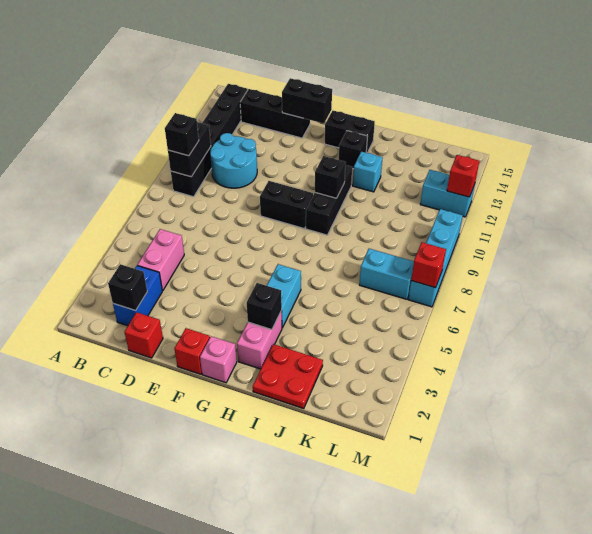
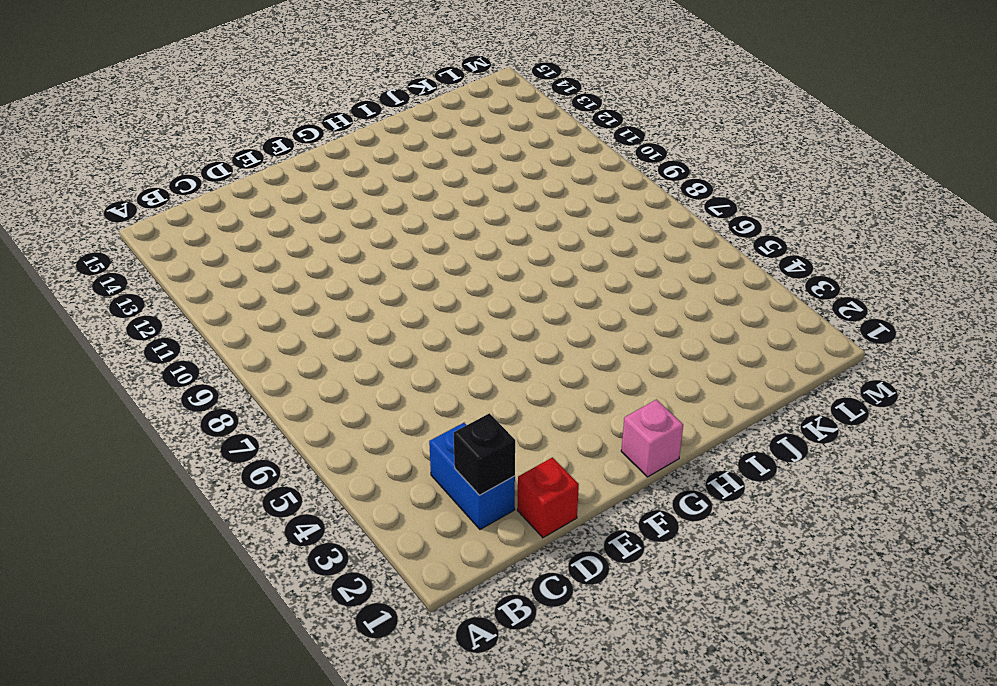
none -> black brick B9:B14 level 1
none -> pink brick C4:C5 level 1
none -> cyan round brick C10:D11 level 1

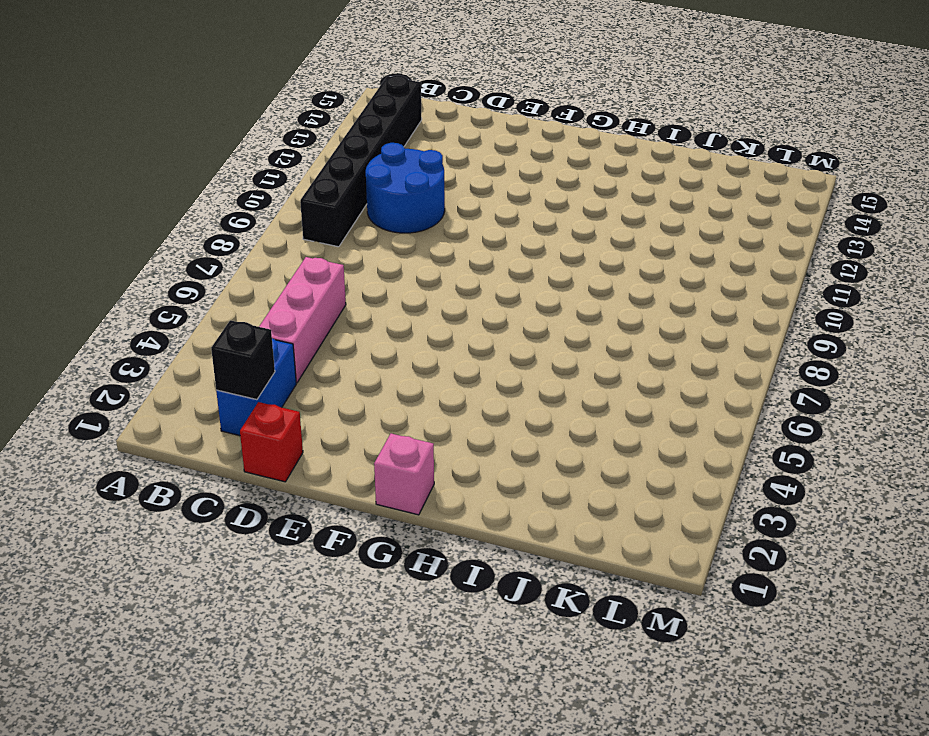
pink brick C4:C6 level 1 -> pink brick C4:C5 level 1
blue round brick C10:D11 level 1 -> cyan round brick C10:D11 level 1
none -> black brick C14:E14 level 1
none -> red brick F1 level 1
none -> black brick F9:G9 level 1

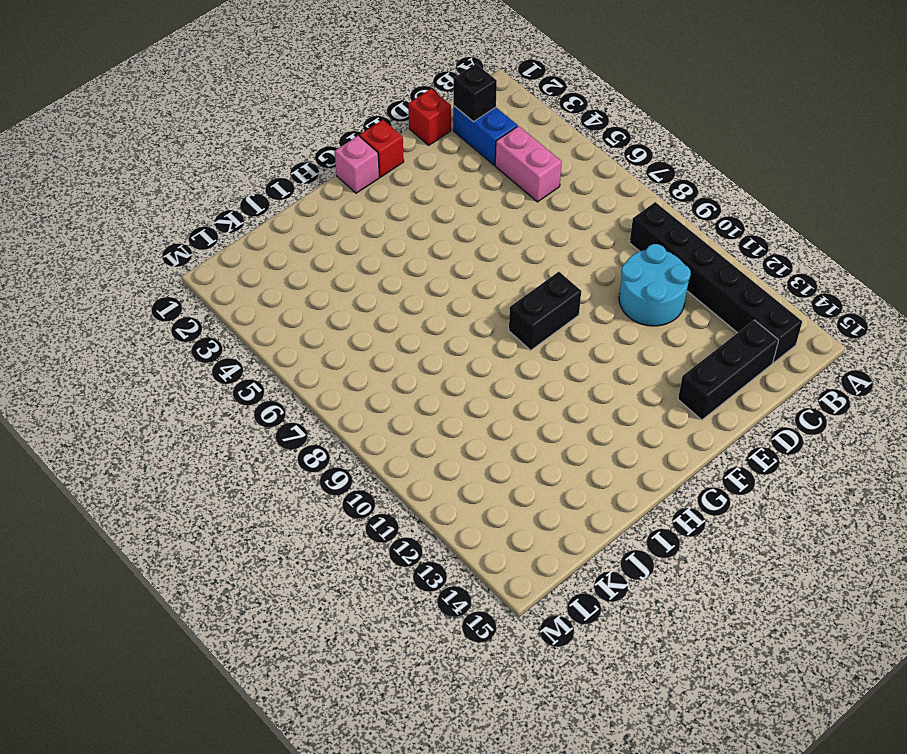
none -> black brick G14:H14 level 1
none -> pink brick H2:H3 level 1
none -> cyan brick H4:H5 level 1

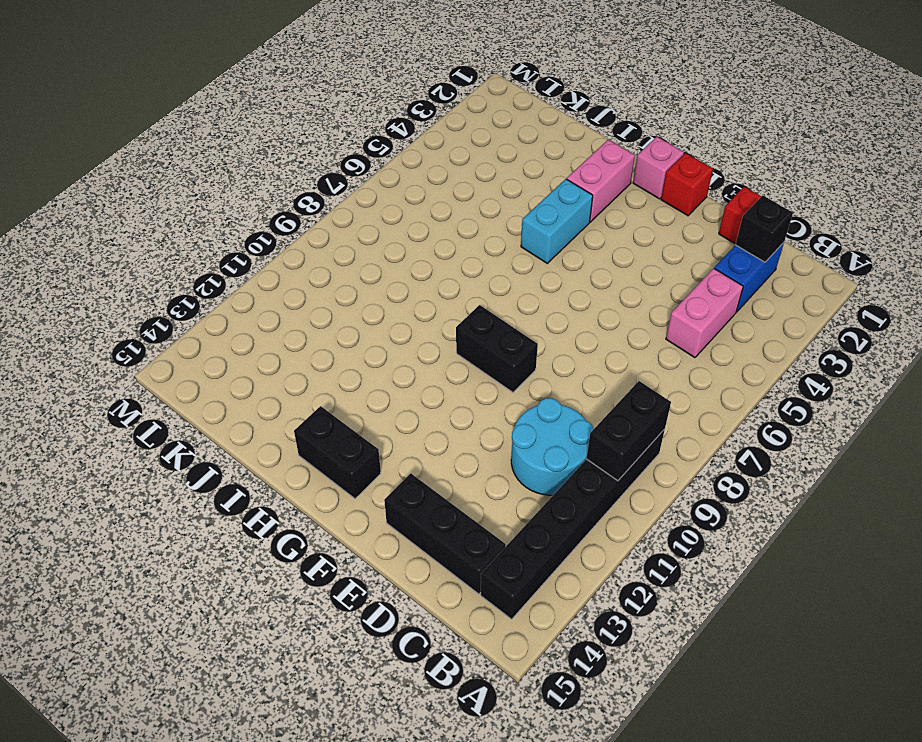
none -> black brick H9:H11 level 1
none -> black brick H13 level 1
none -> red plate I1:J2 level 1

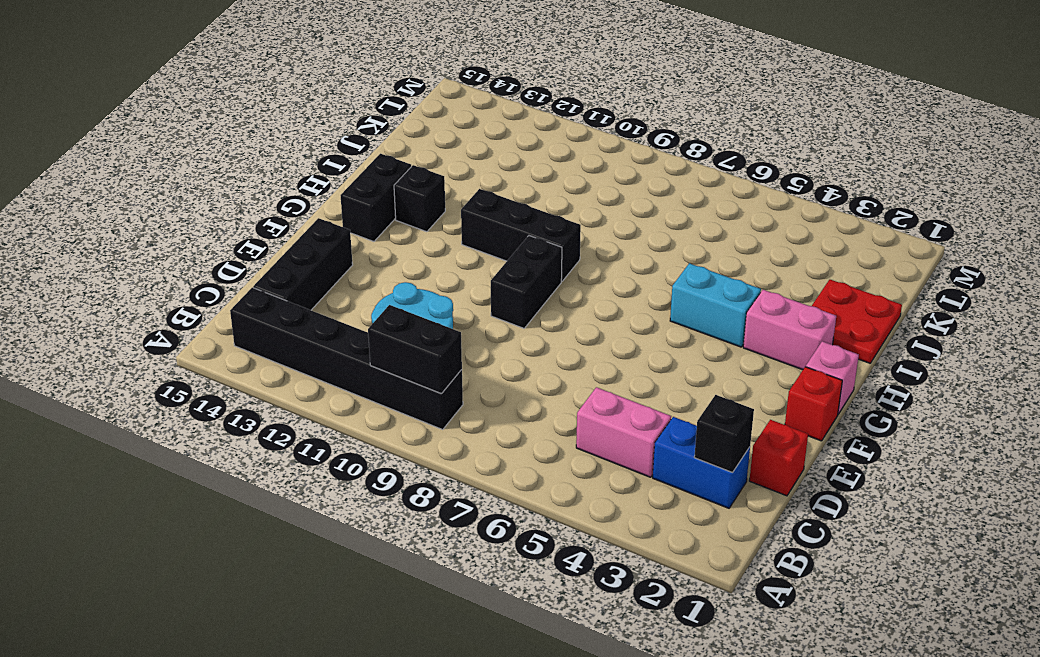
none -> cyan brick I12 level 1
none -> cyan brick K7:L7 level 1
none -> cyan brick L12:M12 level 1

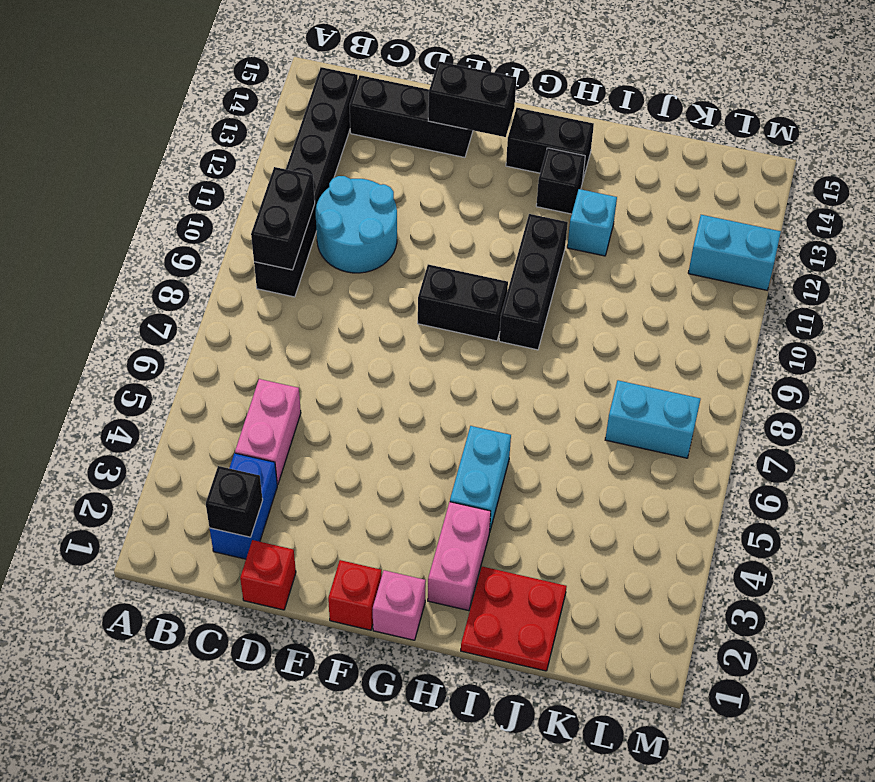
none -> cyan brick M7:M10 level 1
none -> black brick H3 level 2
none -> black brick H10 level 2

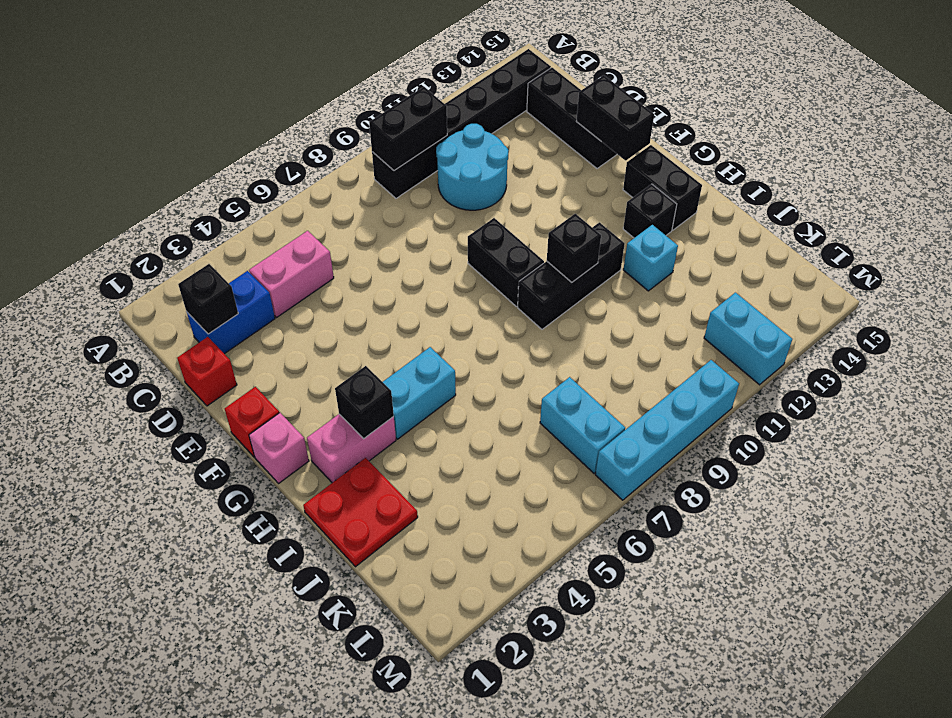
none -> red brick M7 level 2
none -> red brick M12 level 2
none -> black brick B9 level 3

